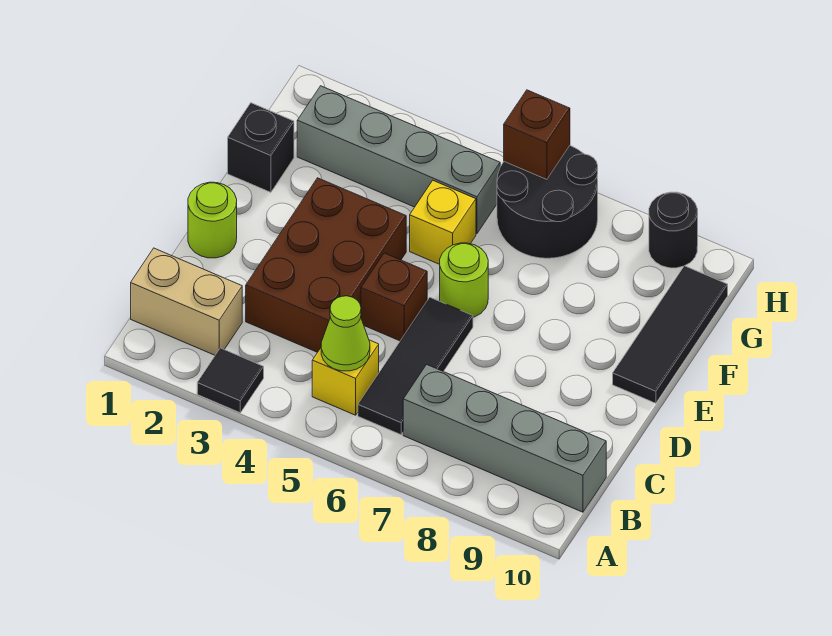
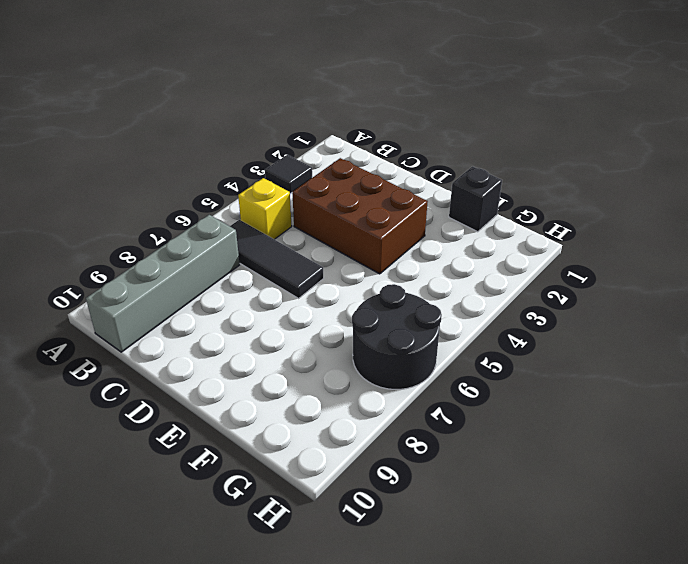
none -> tan brick B1:B2 level 1
none -> lime round brick D1 level 1
none -> brown brick D5 level 1

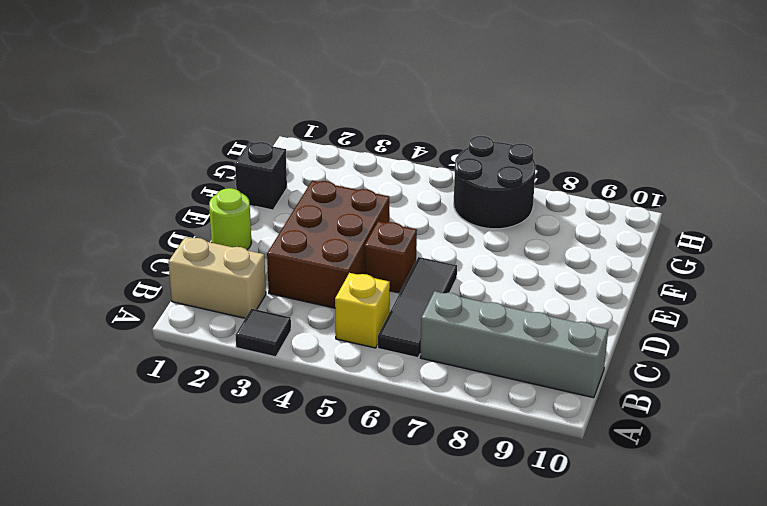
none -> lime round brick E6 level 1
none -> black tile E10:G10 level 1
none -> yellow brick F5 level 1

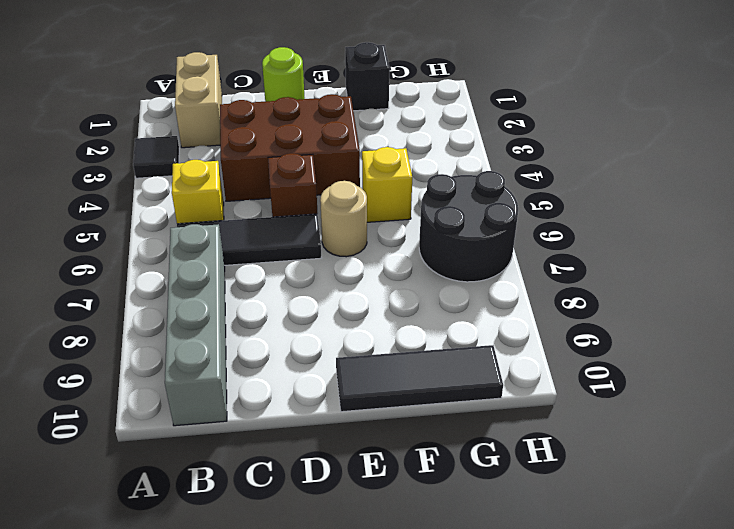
tan round brick E6 level 1 -> lime round brick E6 level 1
none -> grey brick G2:G5 level 1
none -> black round brick H9 level 1
none -> lime cone B5 level 2

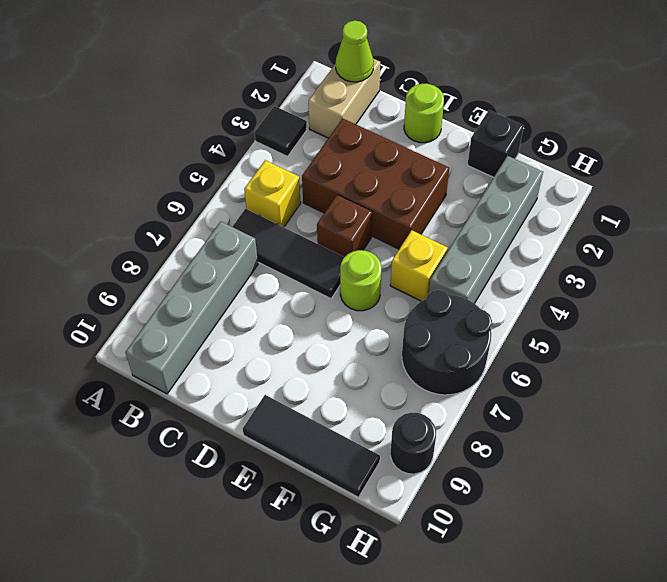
lime cone B1 level 2 -> lime cone B5 level 2
none -> brown brick H6 level 2

